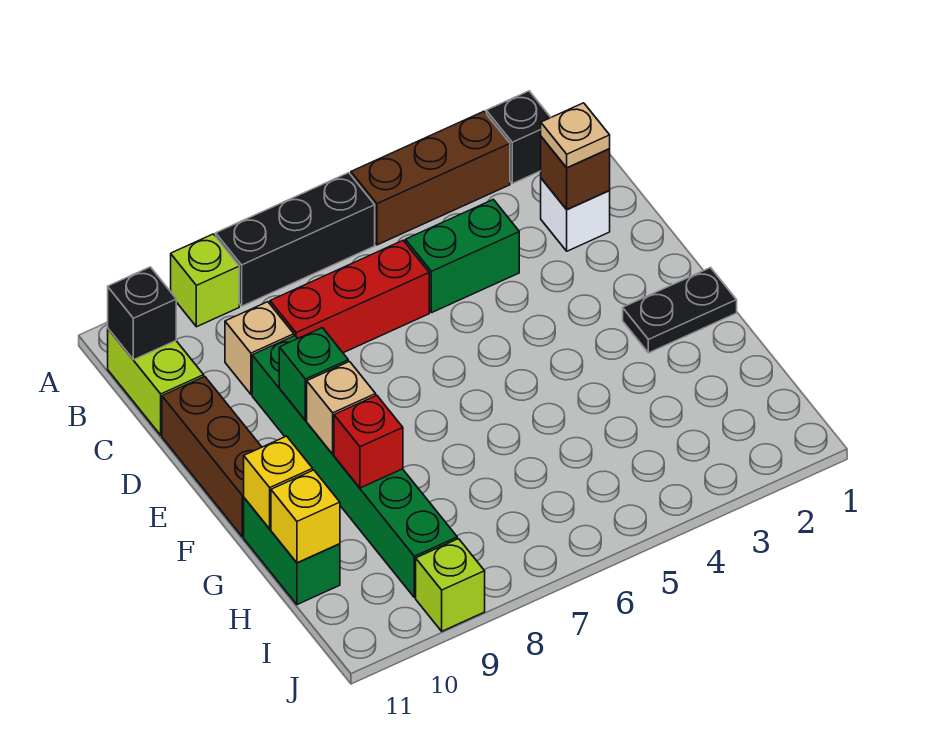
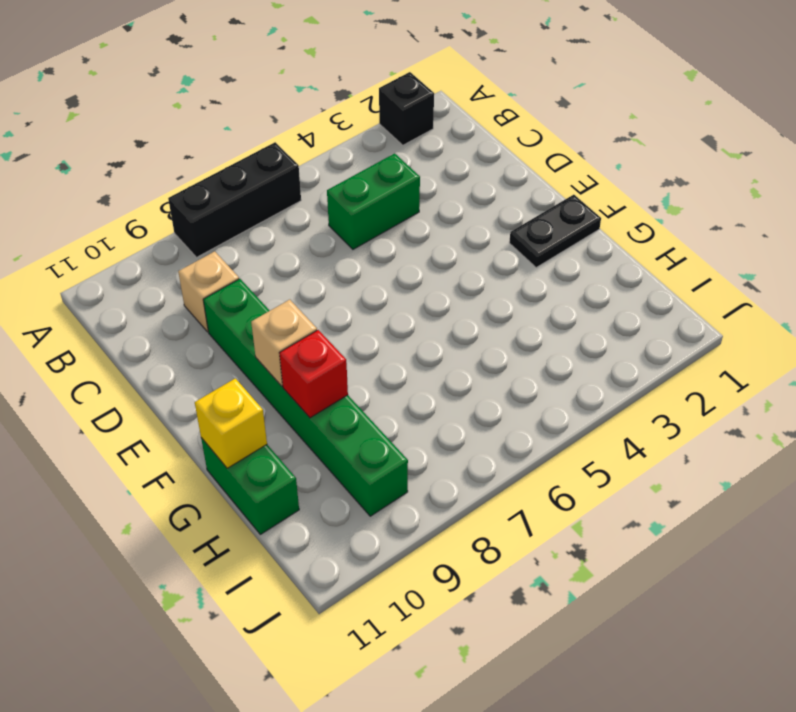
none -> brown brick A3:A5 level 1
none -> lime brick A9 level 1
none -> lime brick B11:C11 level 1

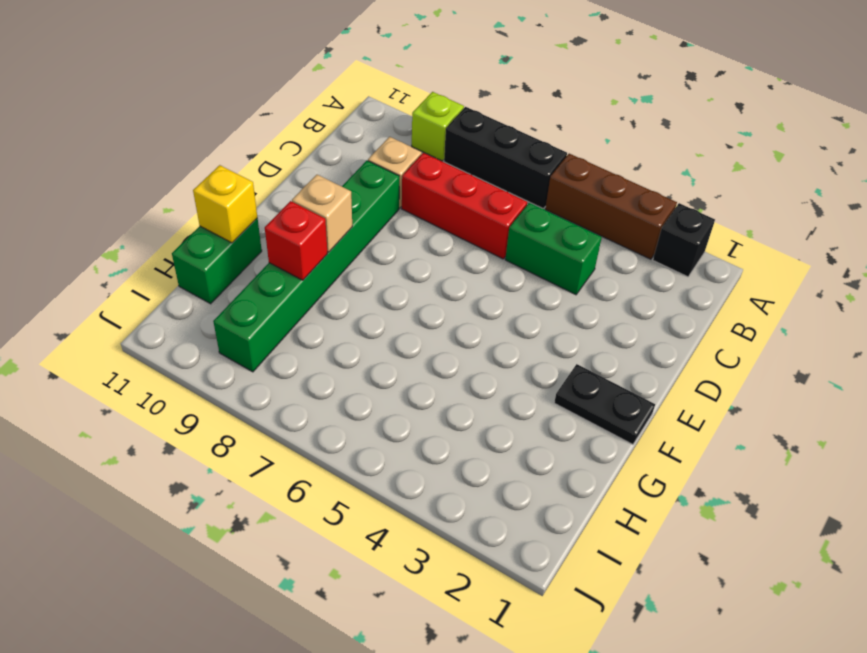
none -> lime brick B11:C11 level 1
none -> white brick C2 level 1
none -> brown brick D11:F11 level 1

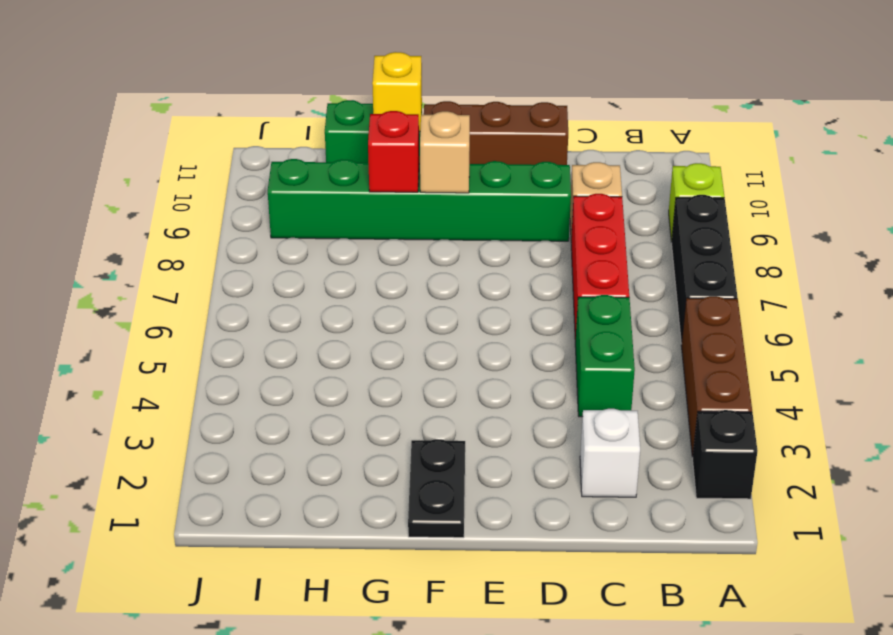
none -> lime brick B11:C11 level 1
none -> lime brick J9 level 1
none -> black brick B11 level 2

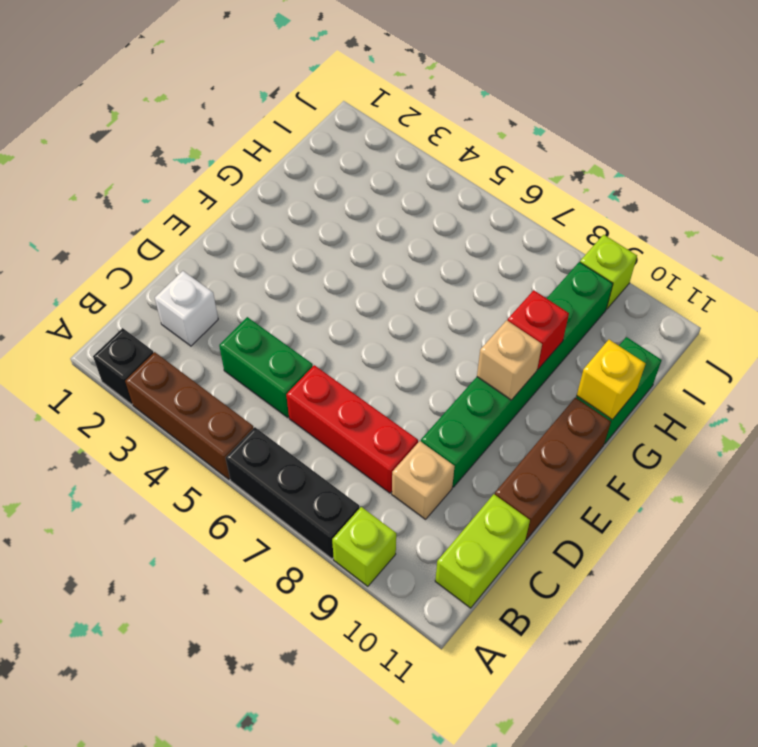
none -> black plate F1:F2 level 1
none -> black brick B11 level 2
none -> brown brick C2 level 2

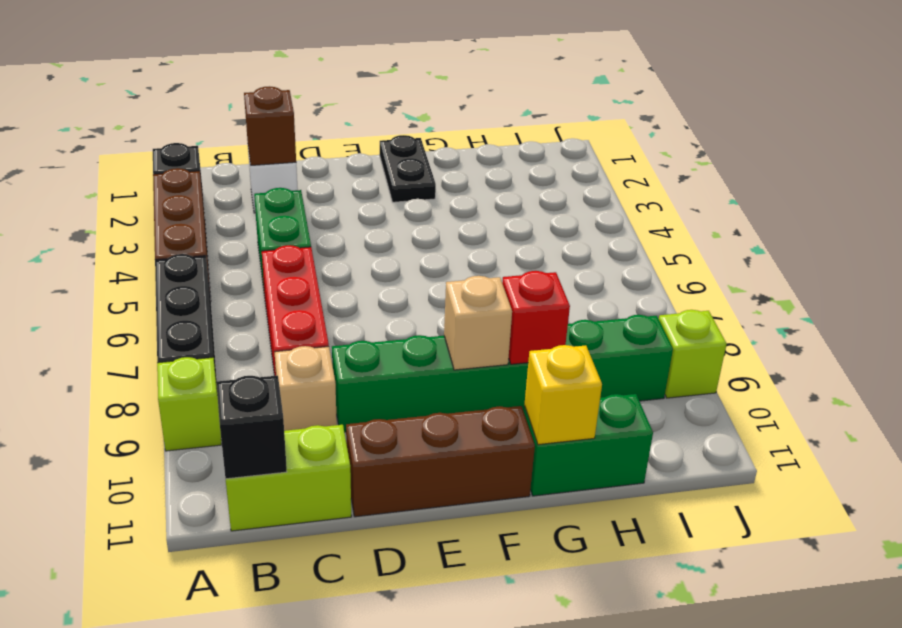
none -> green brick E9 level 2
none -> yellow brick H11 level 2
none -> tan plate C2 level 3

